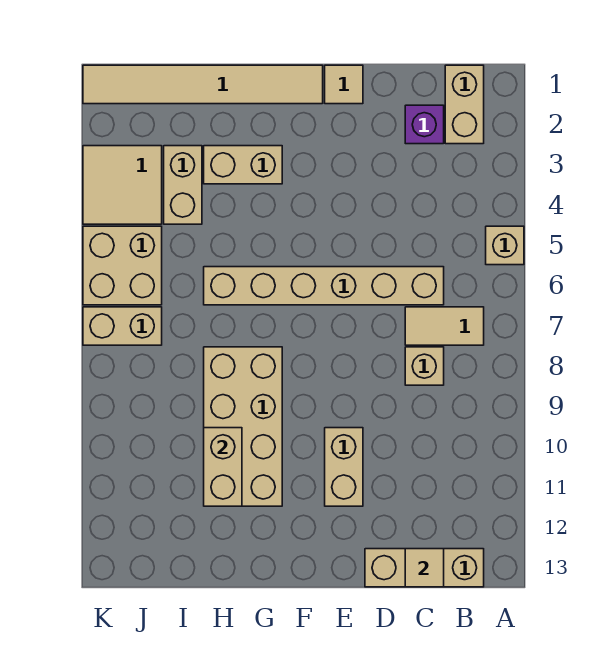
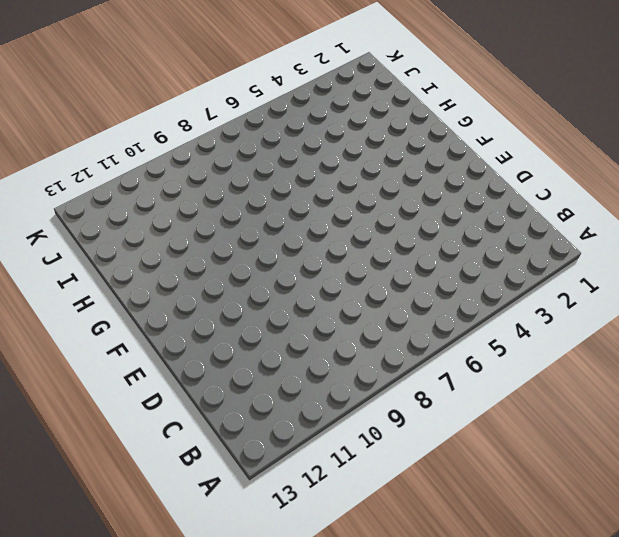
none -> tan brick A5 level 1
none -> tan brick B1:B2 level 1
none -> tan tile B7:C7 level 1

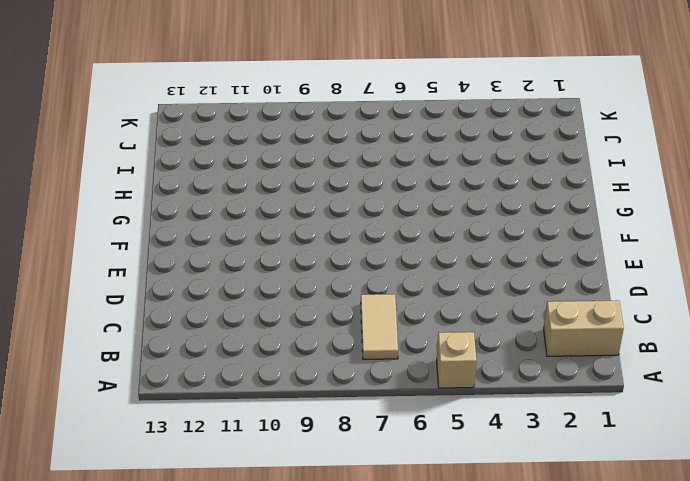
none -> tan brick B13:D13 level 1
none -> purple brick C2 level 1
none -> tan brick C6:H6 level 1

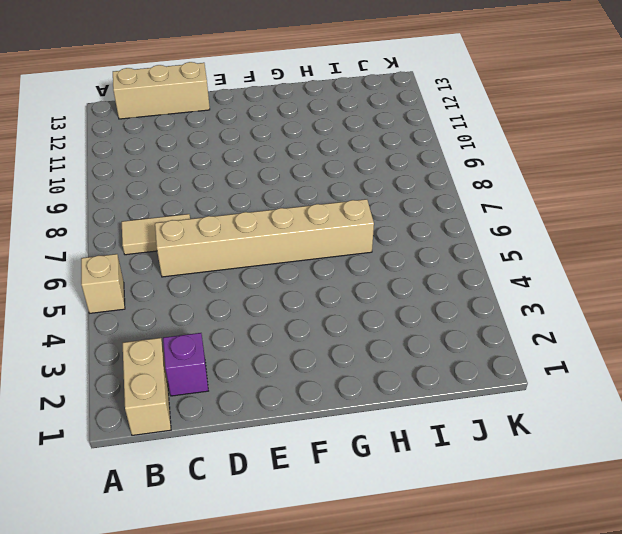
none -> tan brick C8 level 1
none -> tan tile E1 level 1
none -> tan brick E10:E11 level 1

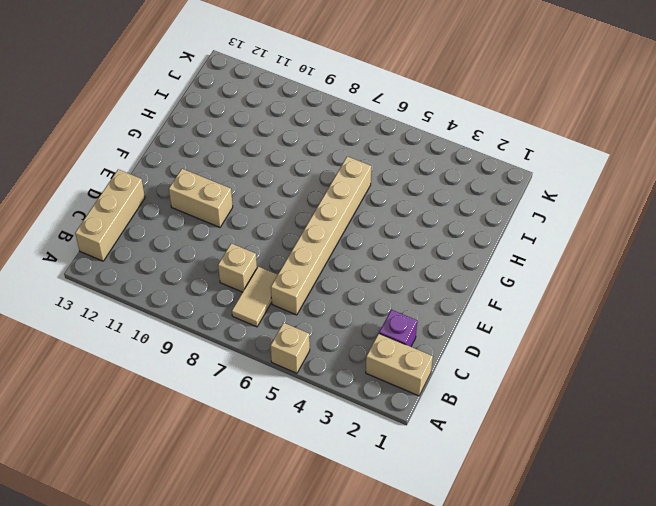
none -> tan tile E1 level 1
none -> tan tile F1:K1 level 1
none -> tan brick G3:H3 level 1

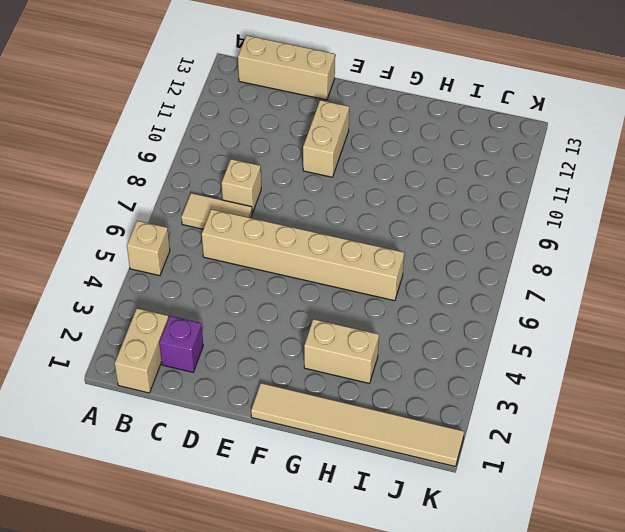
none -> tan tile E1 level 1
none -> tan brick G8:H11 level 1
none -> tan brick I3:I4 level 1

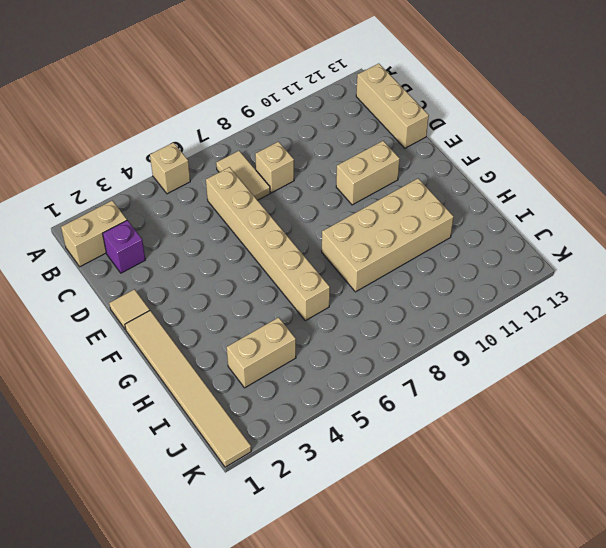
none -> tan brick G3:H3 level 1
none -> tan tile J3:K4 level 1
none -> tan brick J5:K6 level 1

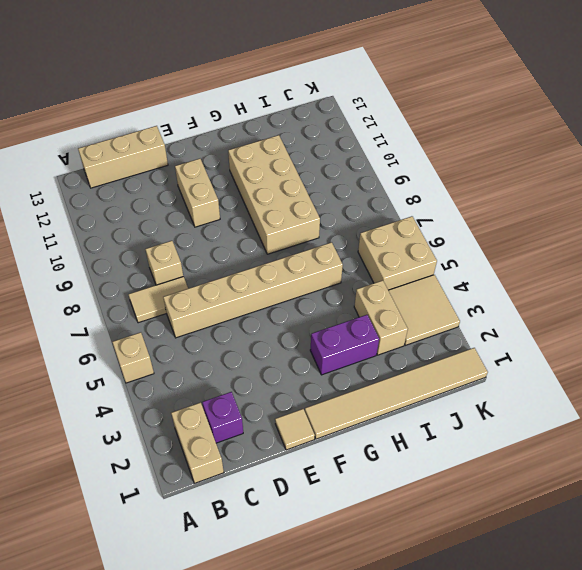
purple brick G3:H3 level 1 -> tan brick G3:H3 level 1
none -> tan brick J7:K7 level 1
none -> tan tile C13 level 2
none -> tan brick H10:H11 level 2

